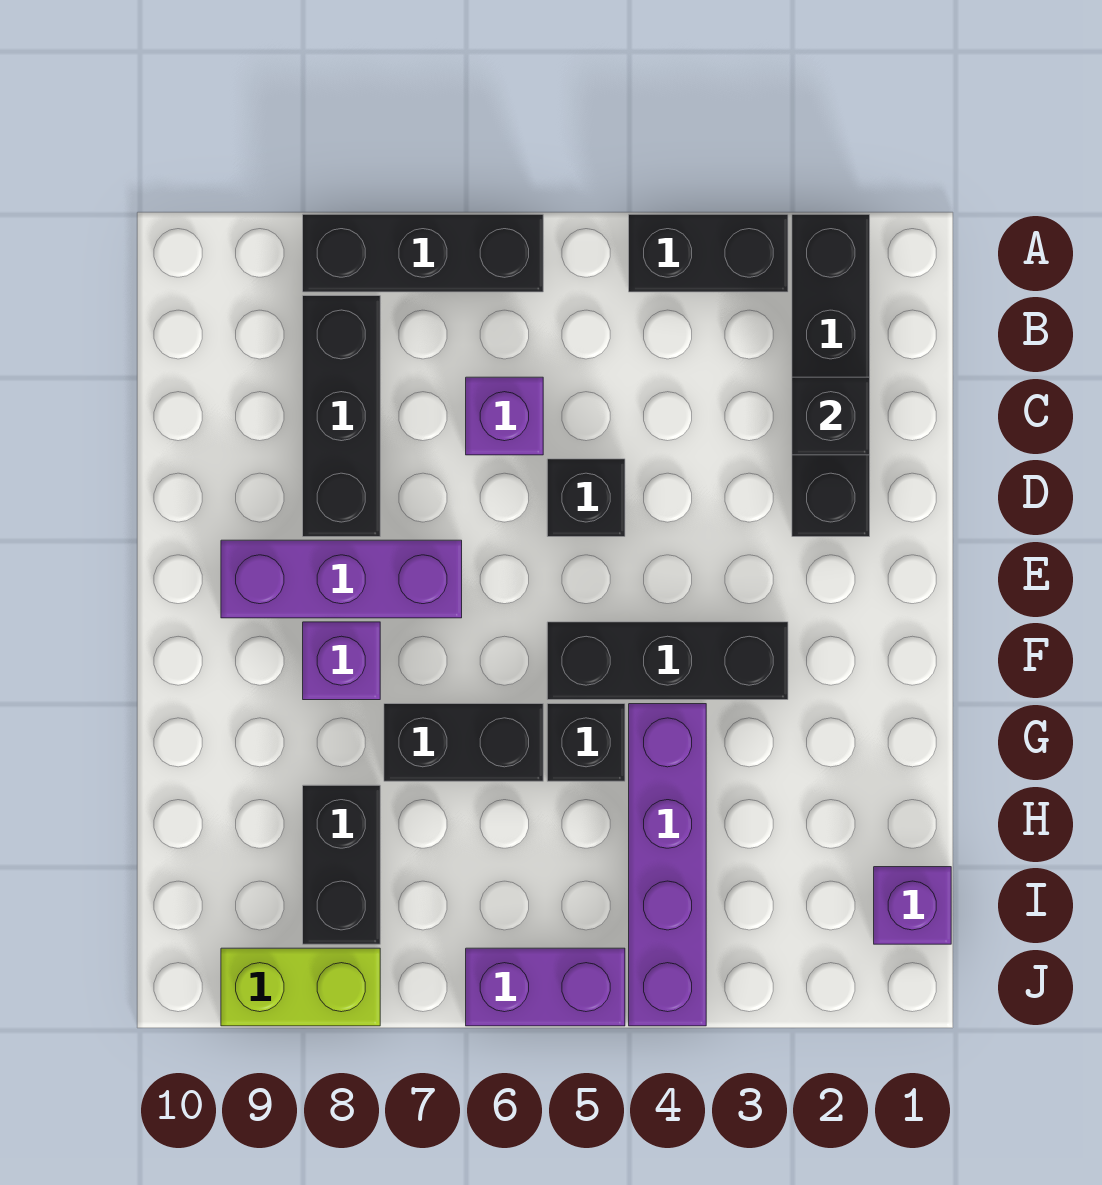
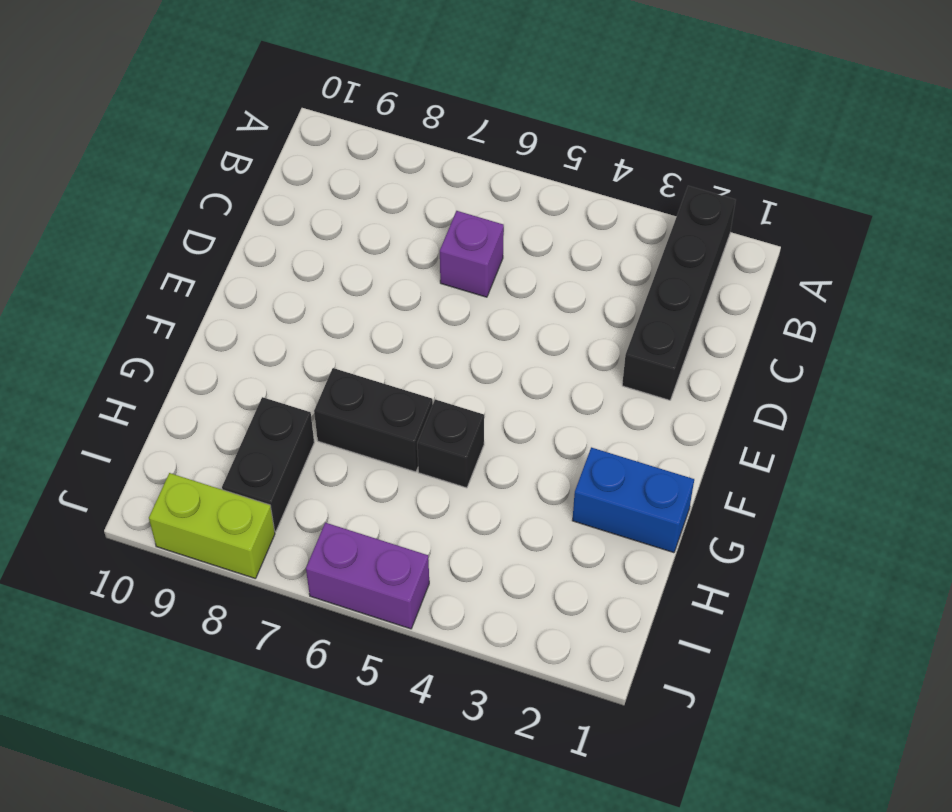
blue brick G1:G2 level 1 -> none
none -> black brick A3:A4 level 1
none -> black brick A6:A8 level 1
none -> black brick B8:D8 level 1

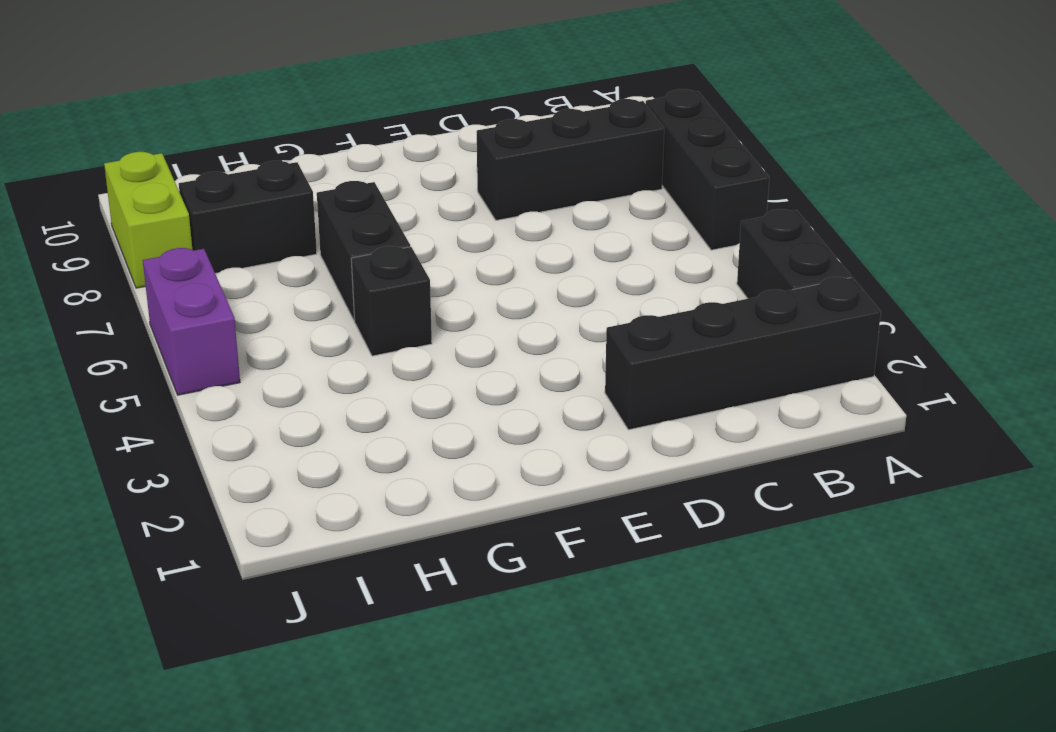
none -> purple brick C6 level 1
none -> black brick D5 level 1
none -> purple brick E7:E9 level 1

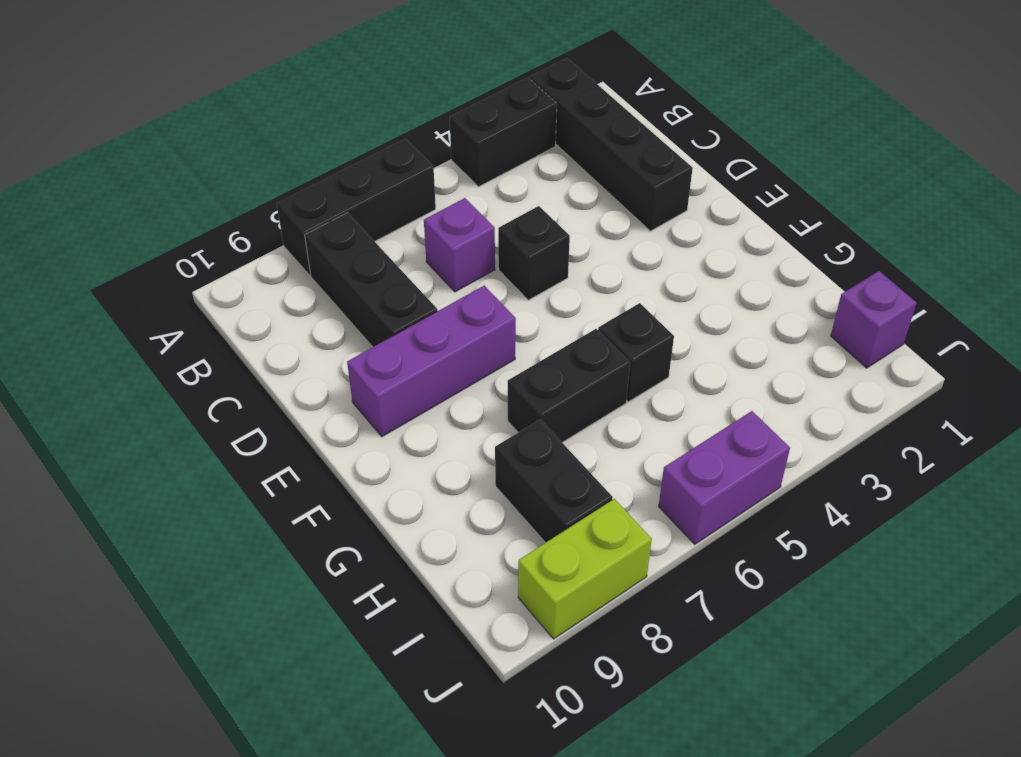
none -> black brick F3:F5 level 1
none -> purple brick F8 level 1
none -> purple brick G4:J4 level 1

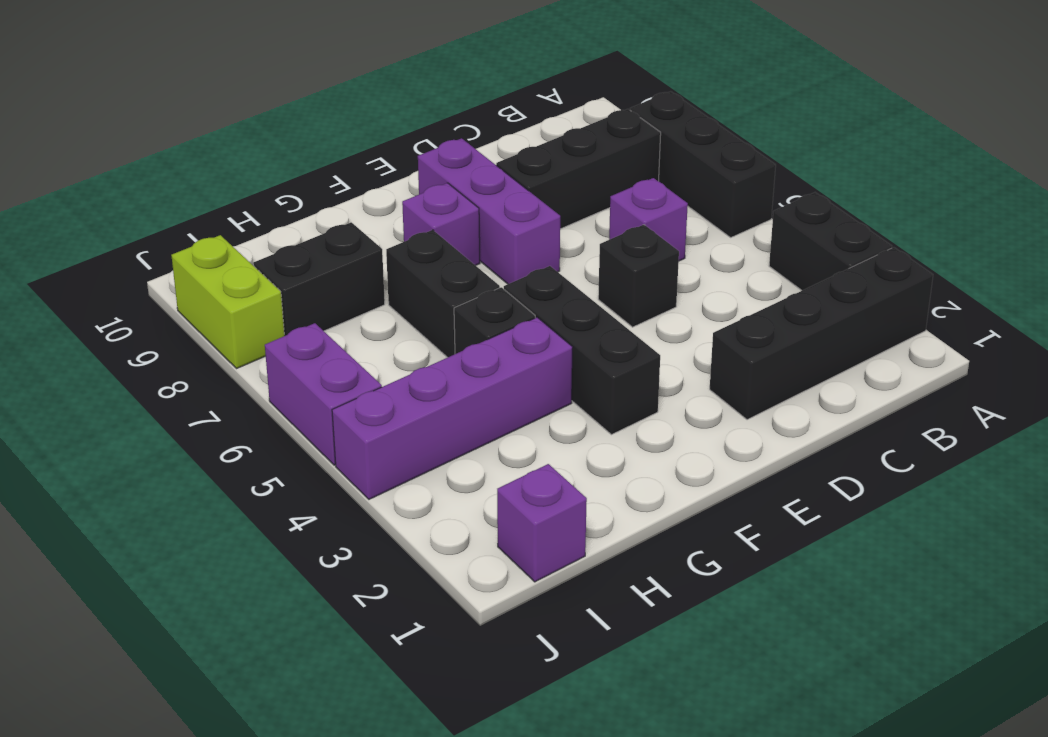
none -> black brick C2 level 2

